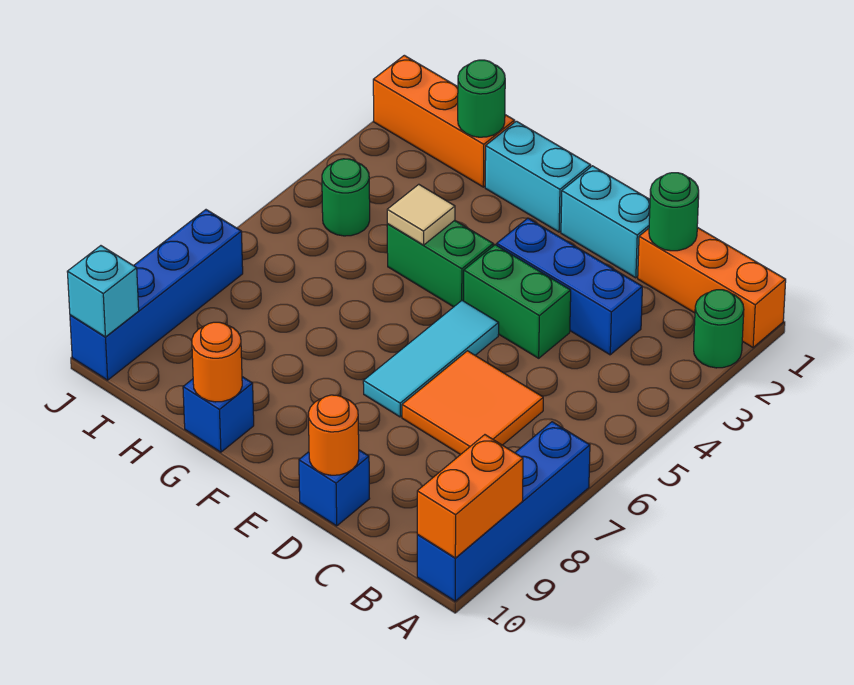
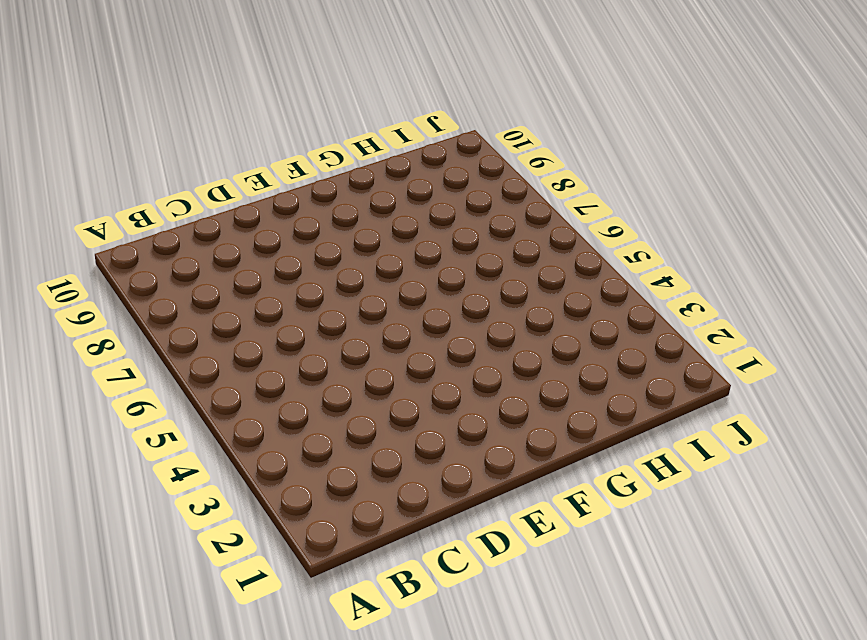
none -> orange brick A1:C1 level 1
none -> green round brick A2 level 1
none -> blue brick A7:A10 level 1

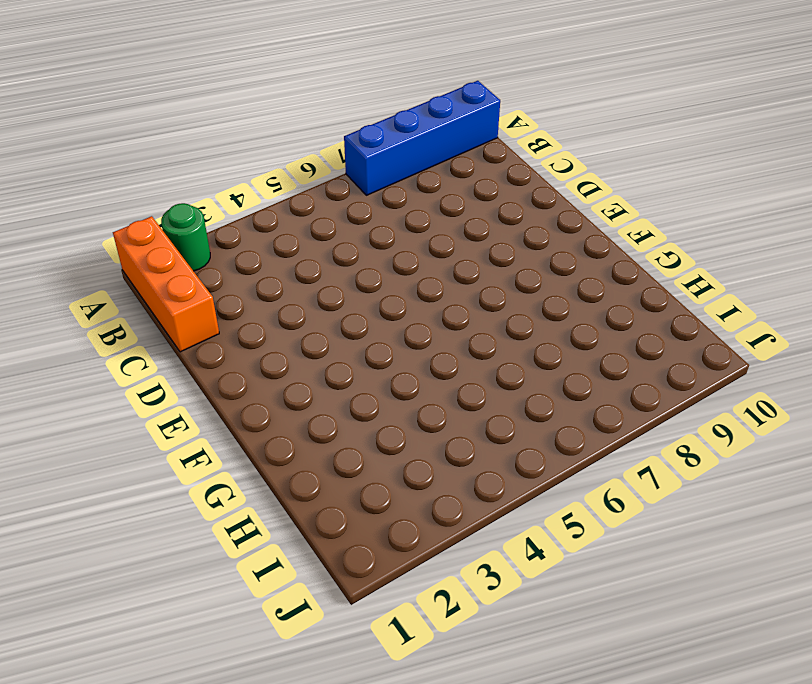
none -> blue brick C3:E3 level 1
none -> orange tile C6:D7 level 1
none -> cyan brick D1:E1 level 1

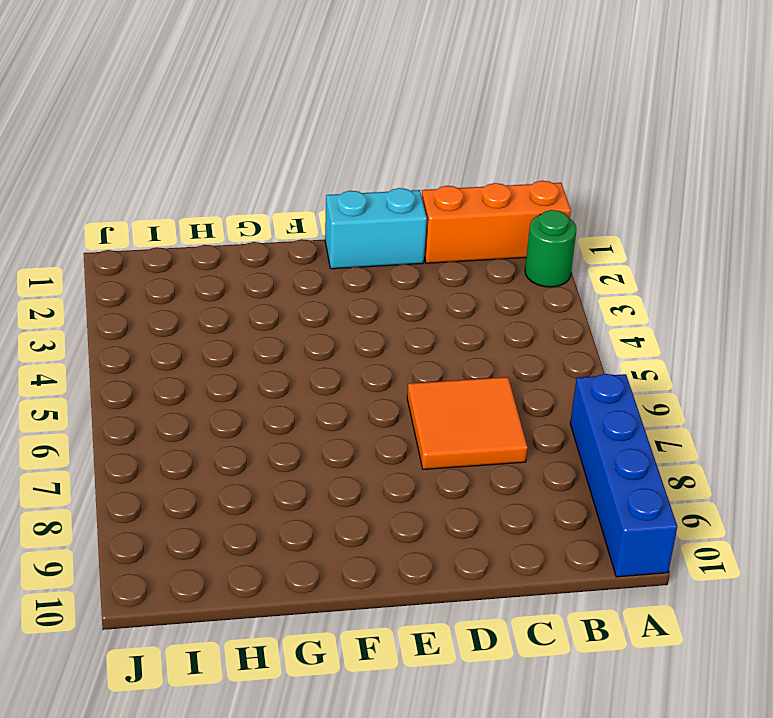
none -> blue brick C3:E3 level 1
none -> green brick D4:E4 level 1
none -> blue brick D10 level 1

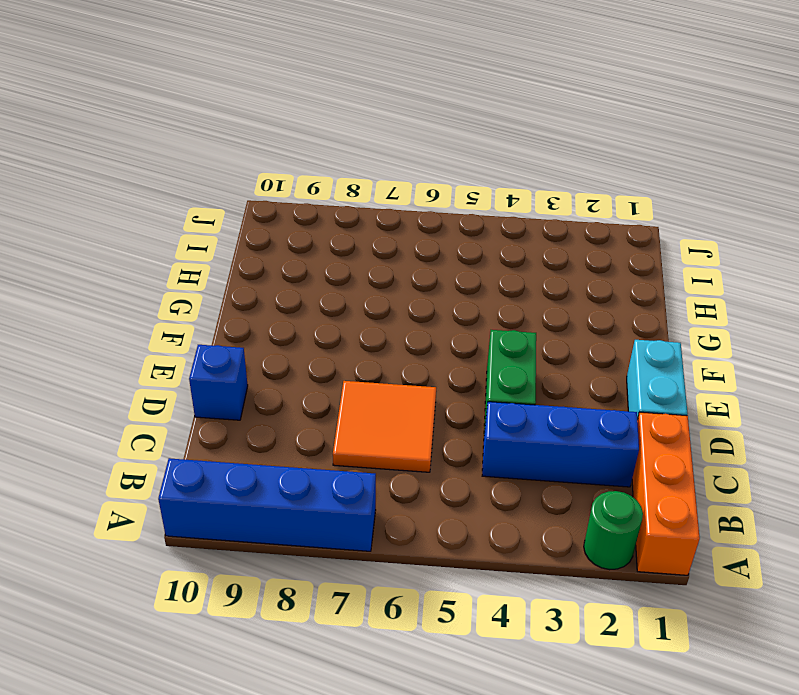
blue brick C2:C4 level 1 -> blue brick C3:E3 level 1
none -> cyan tile E5:E7 level 1
none -> cyan brick F1:G1 level 1
none -> green brick F4:G4 level 1

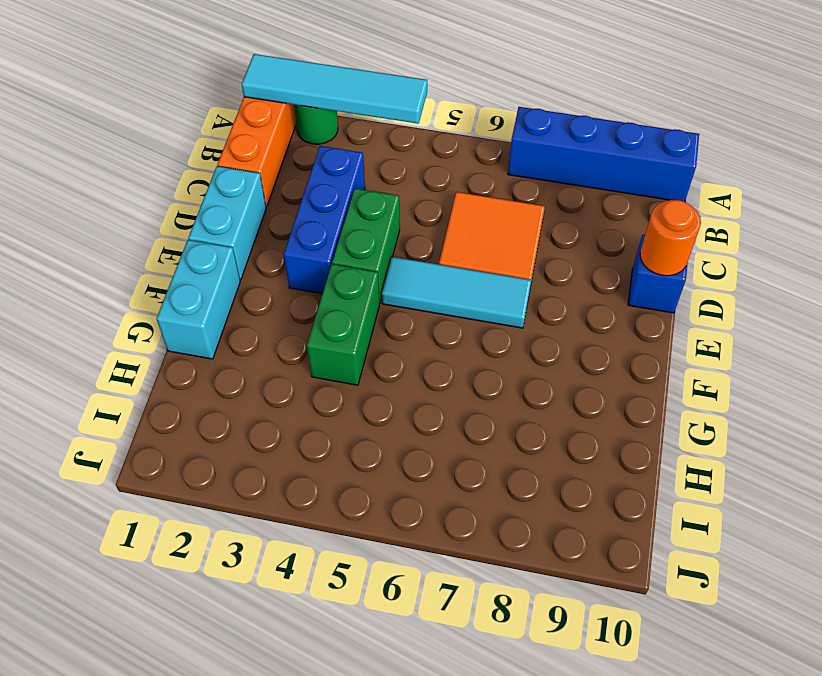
cyan tile A1:A4 level 2 -> none
none -> blue brick G10 level 1
none -> orange brick H1:J1 level 1
none -> green round brick I4 level 1

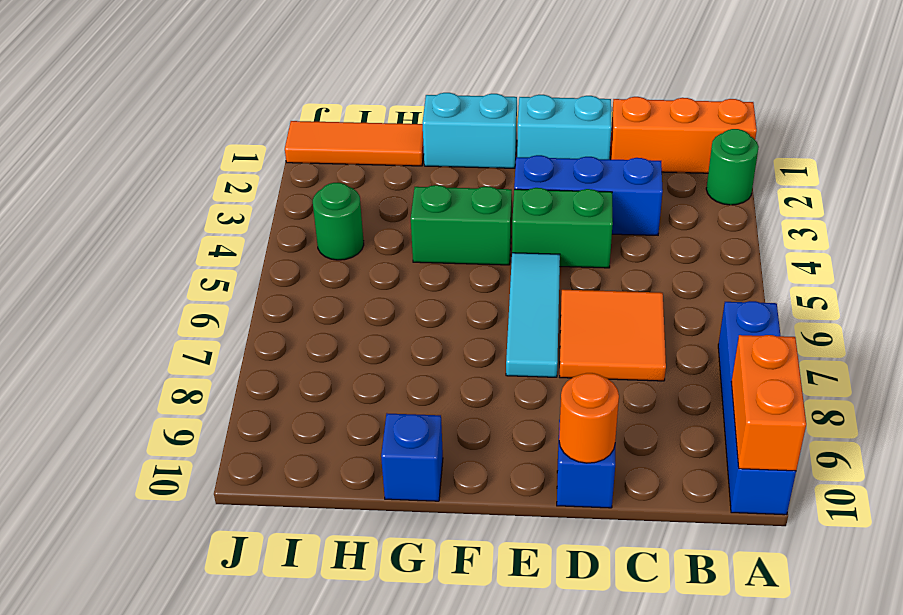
orange tile H1:J1 level 1 -> orange brick H1:J1 level 1
none -> blue brick J7:J10 level 1
none -> green round brick C1 level 2
none -> tan tile G4 level 2

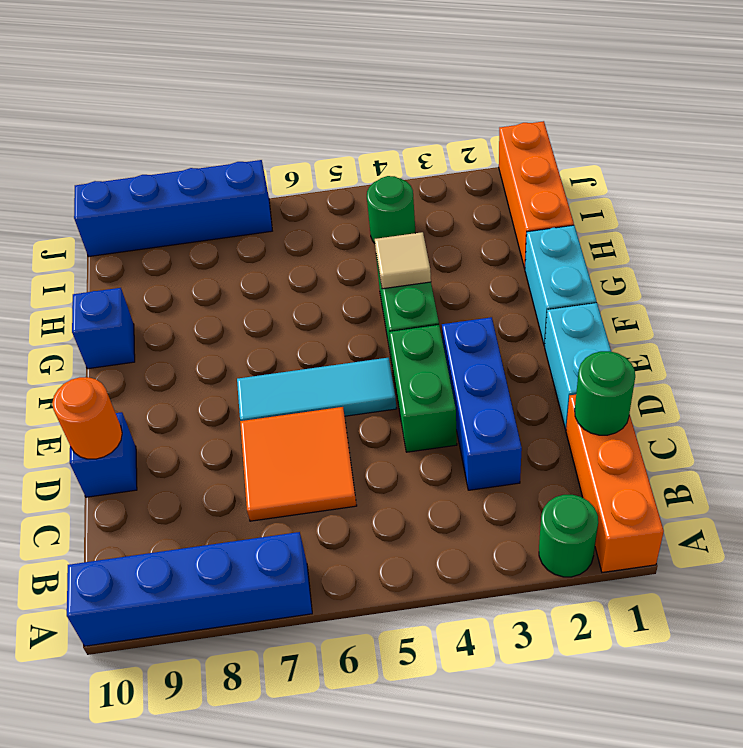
none -> orange brick A9:A10 level 2
none -> orange round brick G10 level 2
none -> green round brick H1 level 2

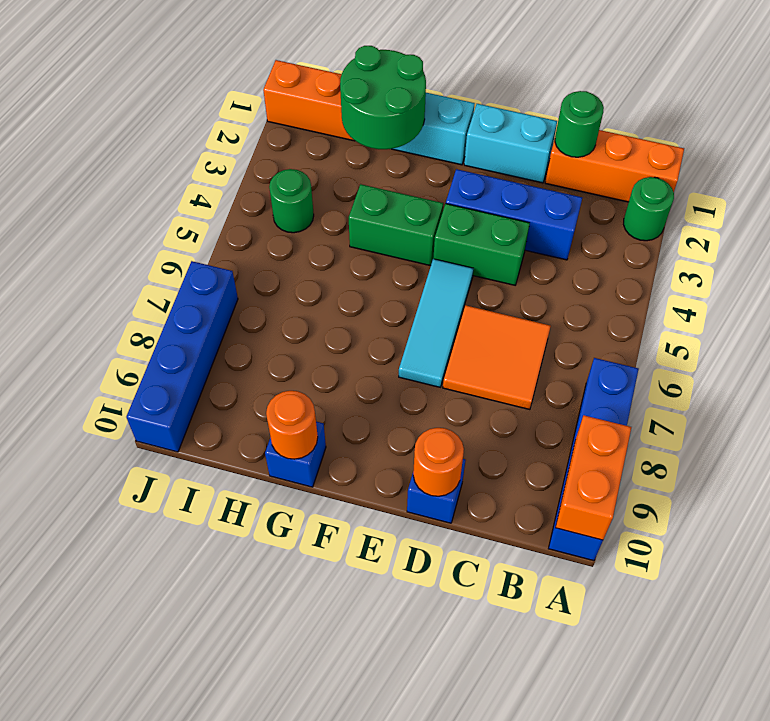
green round brick G1:H2 level 2 -> green round brick H1 level 2
none -> tan tile G4 level 2
none -> cyan brick J10 level 2

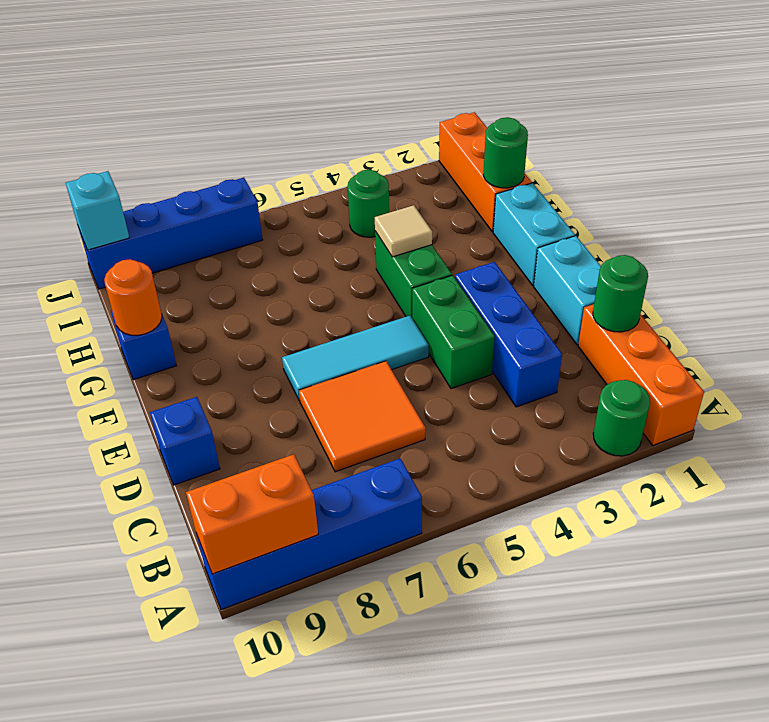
none -> orange round brick D10 level 2

